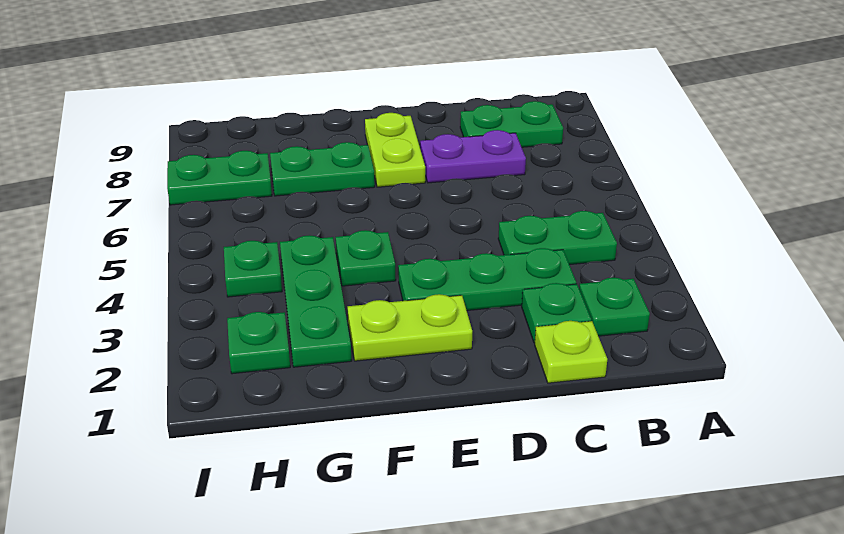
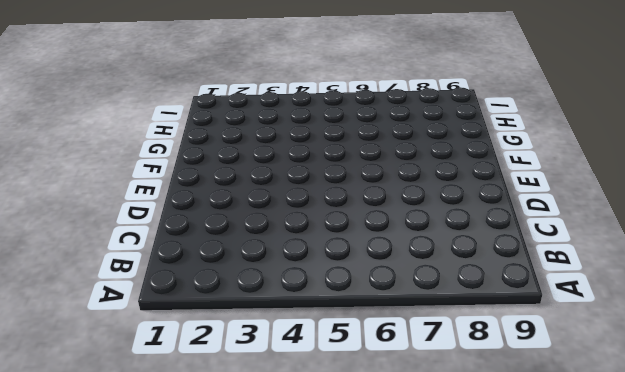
none -> green plate B2 level 1
none -> green plate B4:C4 level 1
none -> green plate B8:C8 level 1

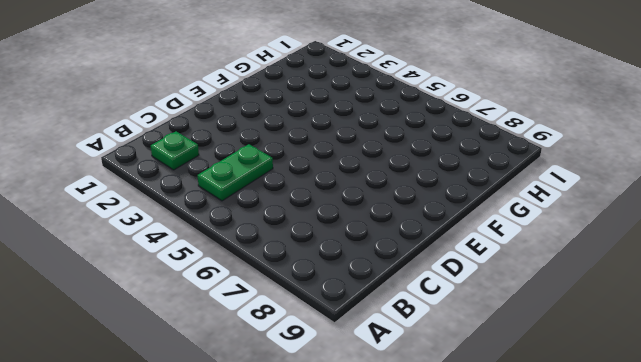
none -> green plate B8:C8 level 1
none -> lime plate C1 level 1
none -> green plate C2 level 1

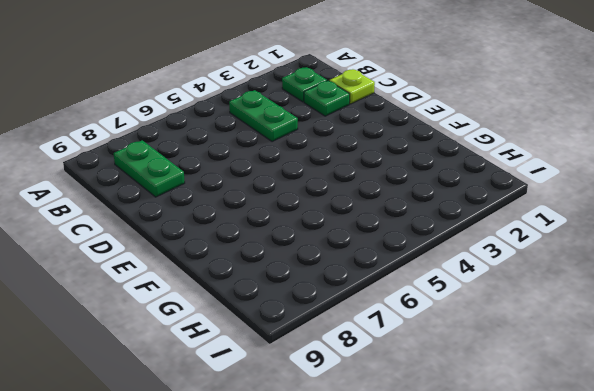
none -> green plate C3:E3 level 1
none -> purple plate C7:D7 level 1
none -> lime plate E2:F2 level 1

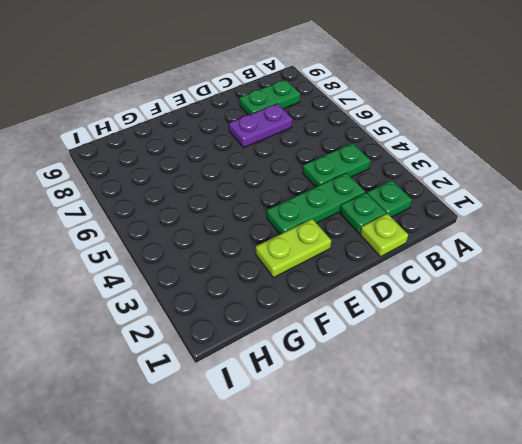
none -> lime plate E7:E8 level 1
none -> green plate F4 level 1
none -> green plate F7:G7 level 1

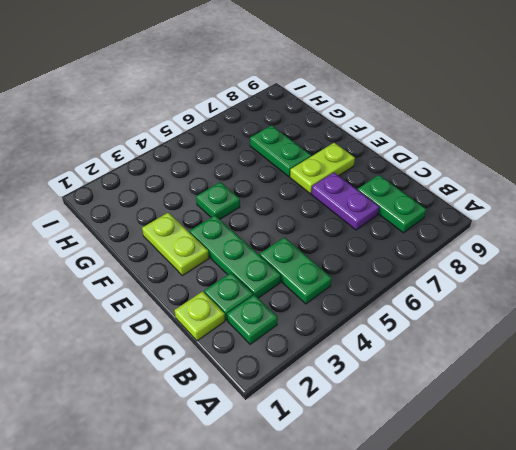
none -> green plate G2:G4 level 1
none -> green plate H2 level 1
none -> green plate H4 level 1

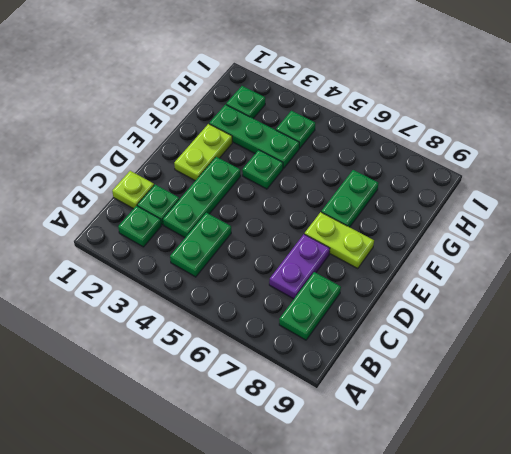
none -> green plate H7:I7 level 1

